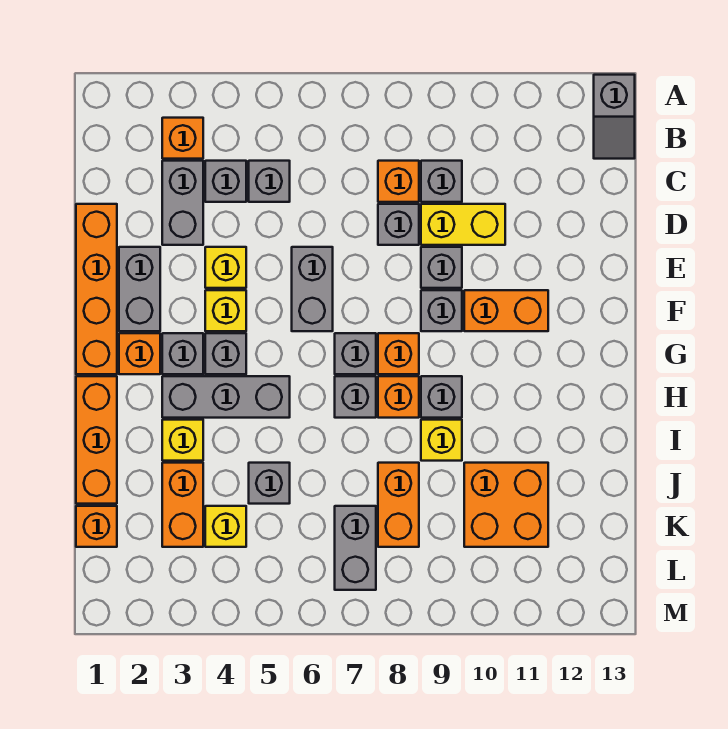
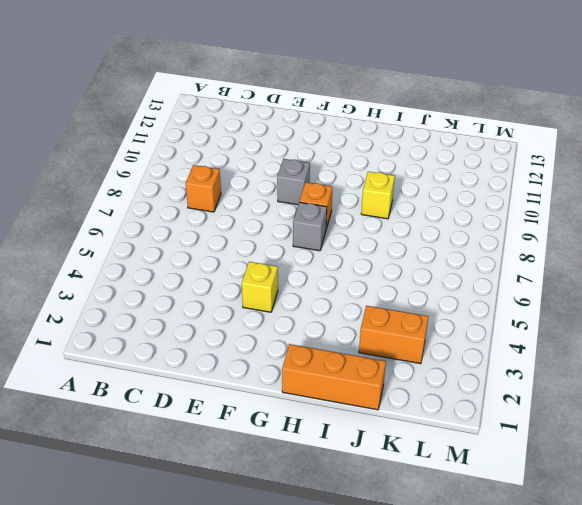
none -> grey slope A13:B13 level 1 top A
none -> orange brick B3 level 1
none -> grey brick C3:D3 level 1
none -> grey brick C4 level 1

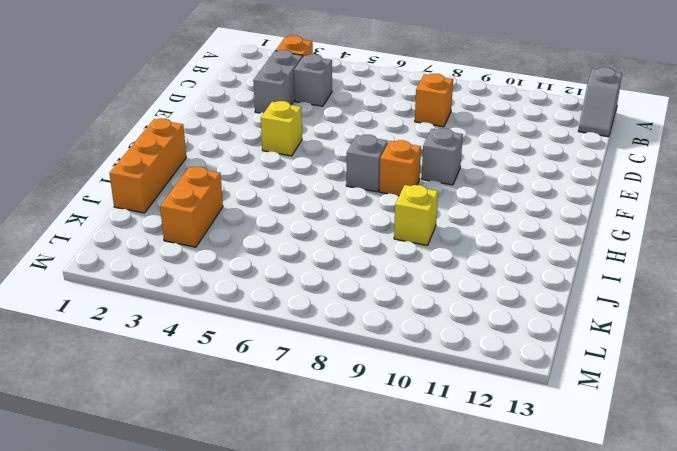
none -> grey brick C5 level 1
none -> grey brick C9 level 1
none -> orange brick D1:G1 level 1
none -> grey brick D8 level 1

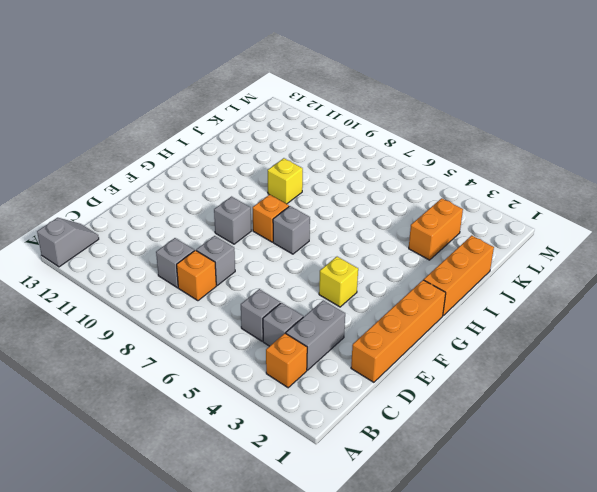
none -> yellow brick D9:D10 level 1
none -> grey brick E2:F2 level 1
none -> yellow brick E4 level 1
none -> grey brick E6:F6 level 1

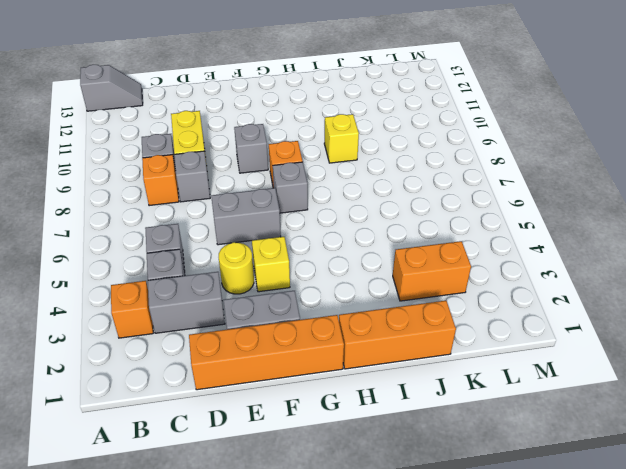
yellow round brick E4 level 1 -> yellow brick E4 level 1
none -> grey brick E9 level 1
none -> orange brick F10:F11 level 1
none -> orange brick G2 level 1
none -> grey brick G3 level 1

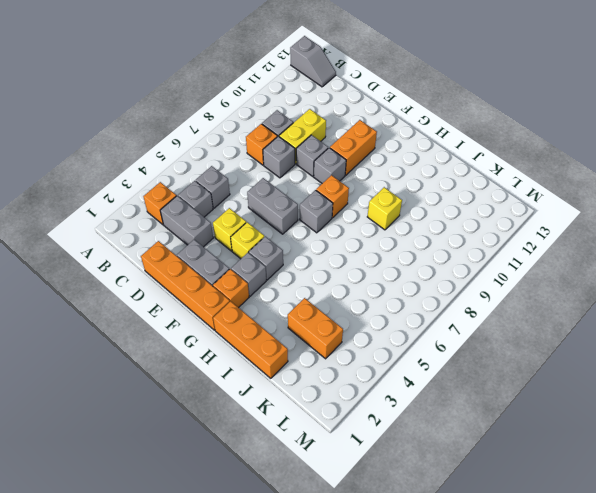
none -> grey brick H3:H5 level 1
none -> grey brick H7 level 1
none -> orange brick H8 level 1
none -> grey brick H9 level 1

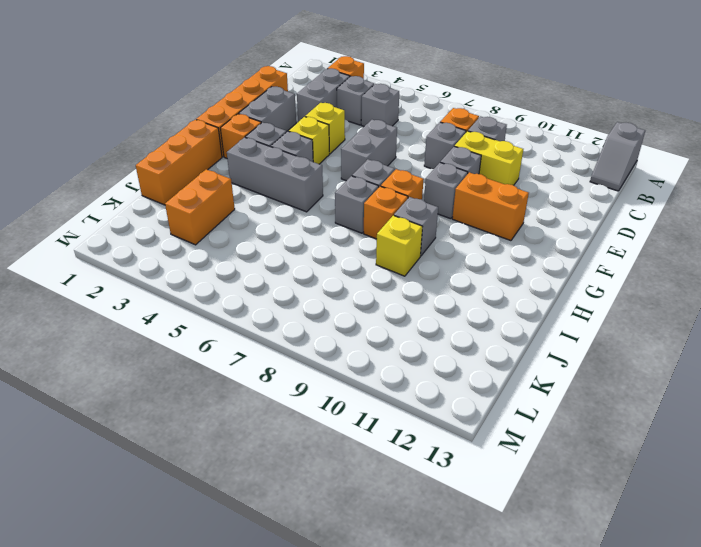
none -> yellow brick I3 level 1
none -> grey brick J5 level 1
none -> orange brick J8:K8 level 1
none -> orange brick J10:K11 level 1

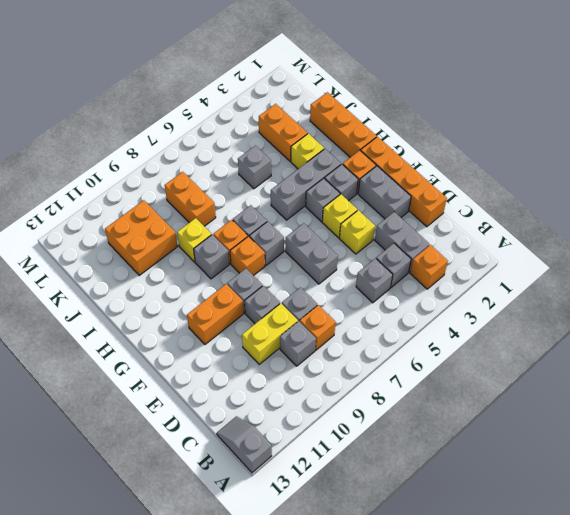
none -> orange brick K1 level 1
none -> yellow brick K4 level 1
none -> grey brick K7:L7 level 1

